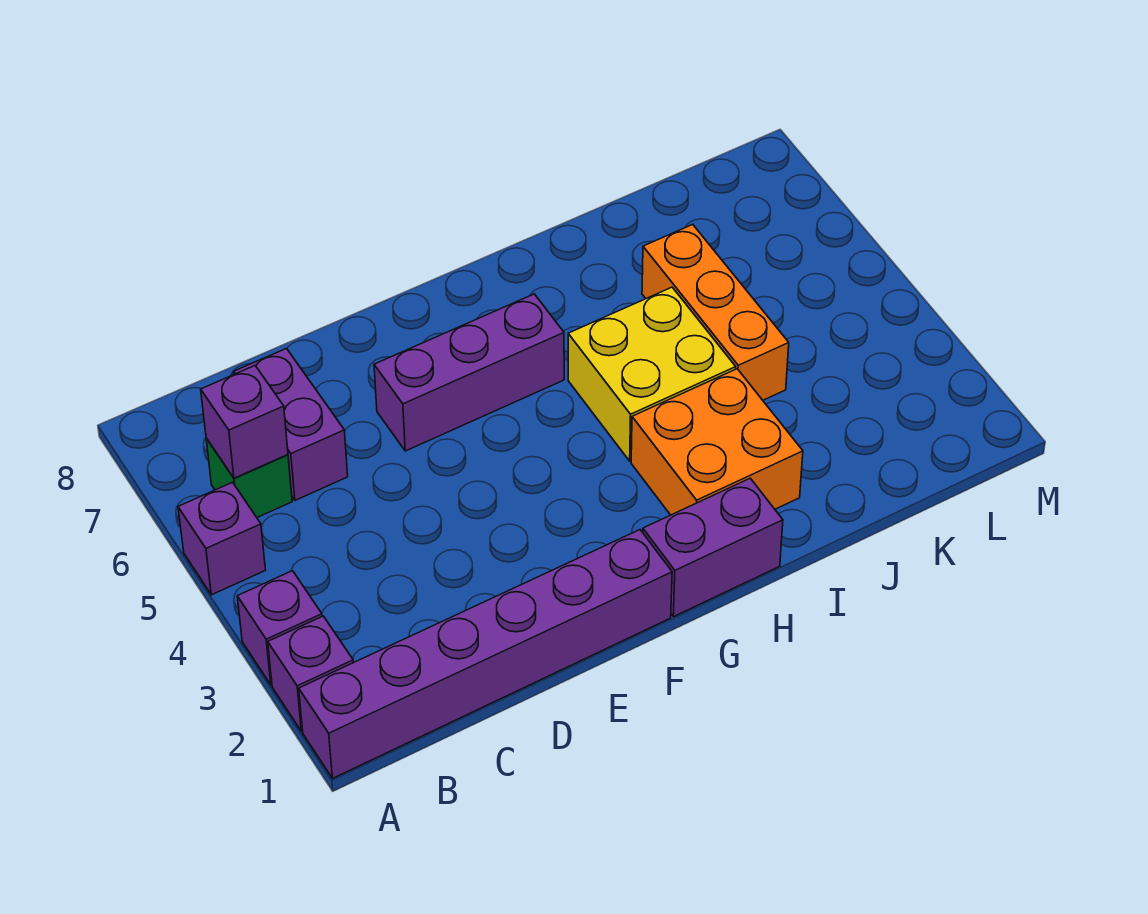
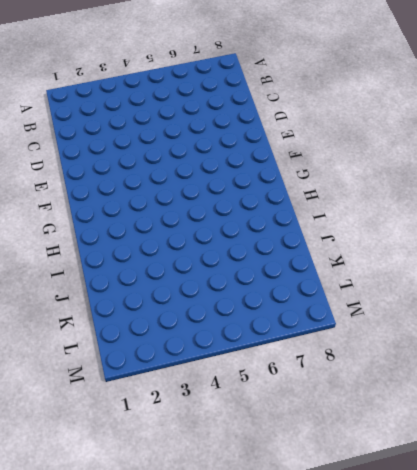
none -> purple brick A1:F1 level 1
none -> purple brick A2 level 1
none -> purple brick A3 level 1

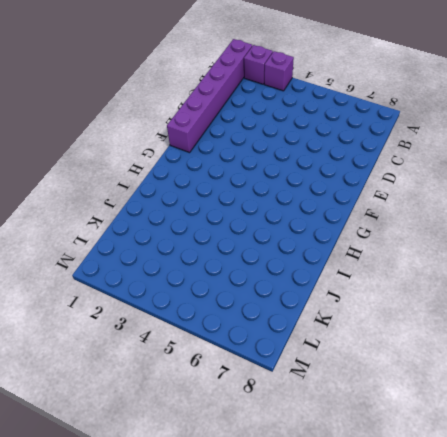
none -> purple brick A5 level 1
none -> green brick B6 level 1
none -> purple brick C6:C7 level 1

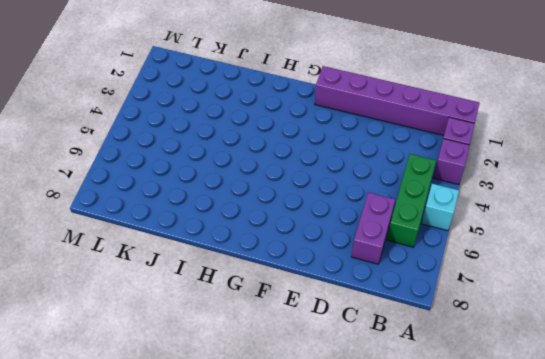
cyan brick A5 level 1 -> purple brick A5 level 1
green brick B4:B6 level 1 -> green brick B6 level 1
none -> purple brick E6:G6 level 1
none -> purple brick G1:H1 level 1
none -> orange brick H2:I3 level 1

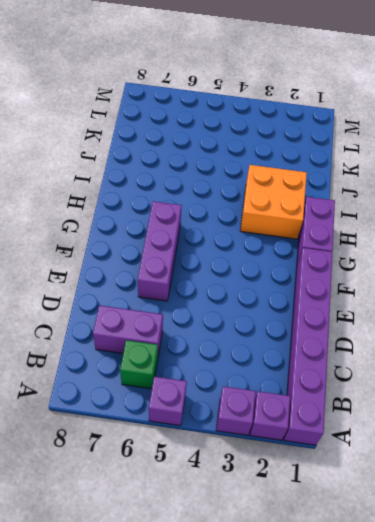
none -> yellow brick H4:I5 level 1
none -> orange brick J4:J6 level 1
none -> purple brick B6 level 2

